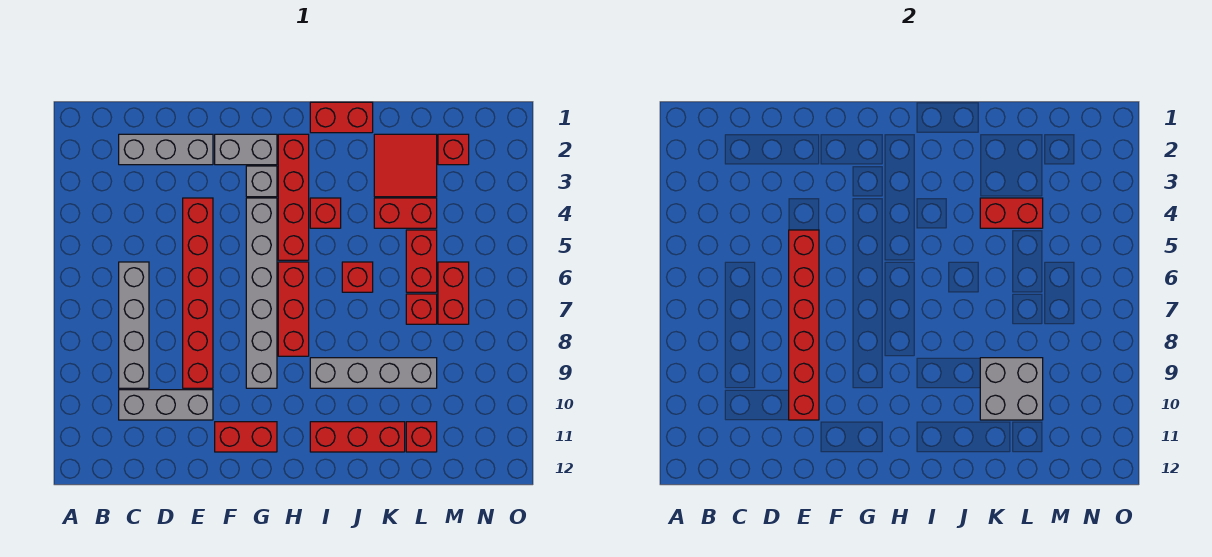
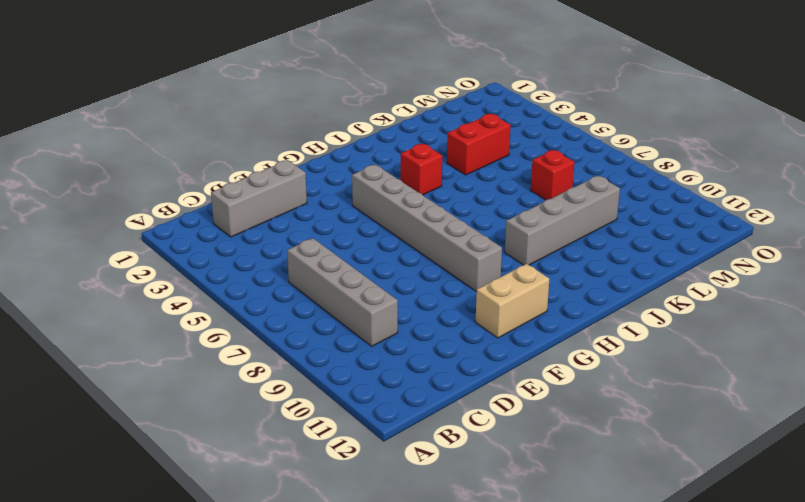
tan brick F11:G11 level 1 -> red brick F11:G11 level 1
none -> grey brick C10:E10 level 1
none -> red brick E4:E9 level 1
none -> grey brick F2:G2 level 1

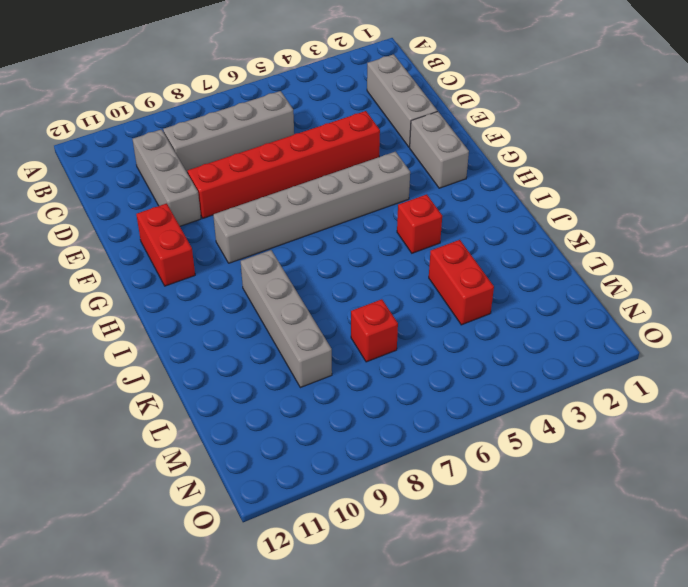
none -> grey brick G3 level 1
none -> red brick H2:H5 level 1
none -> red brick H6:H8 level 1

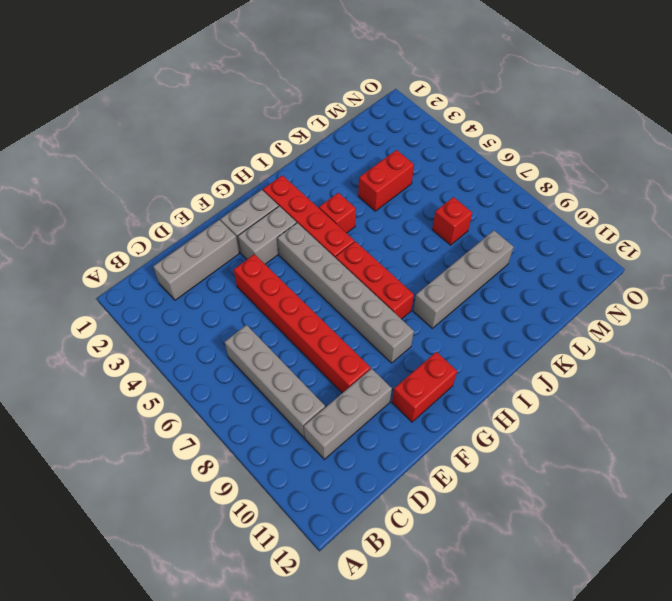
grey brick F3:G3 level 1 -> grey brick G3 level 1
none -> red brick I1:J1 level 1
none -> red brick I11:K11 level 1
none -> red brick J6 level 1

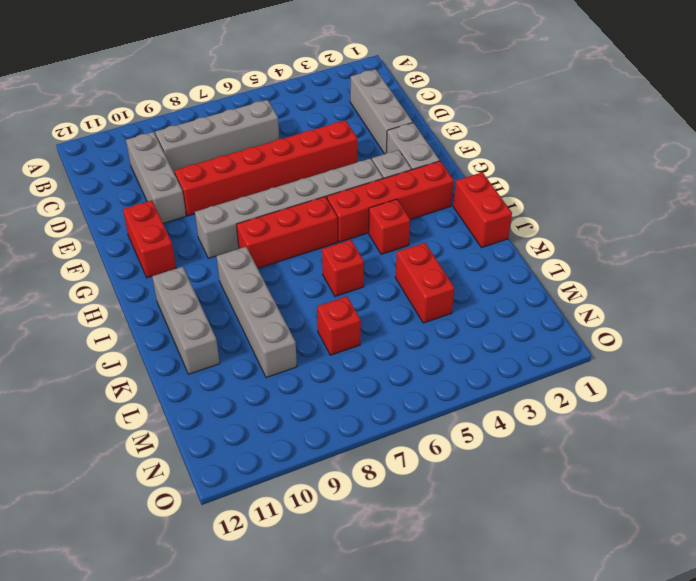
grey brick I11:K11 level 1 -> red brick I11:K11 level 1
none -> red tile K2:L3 level 1
none -> red brick L5:L6 level 1
none -> red brick L11 level 1

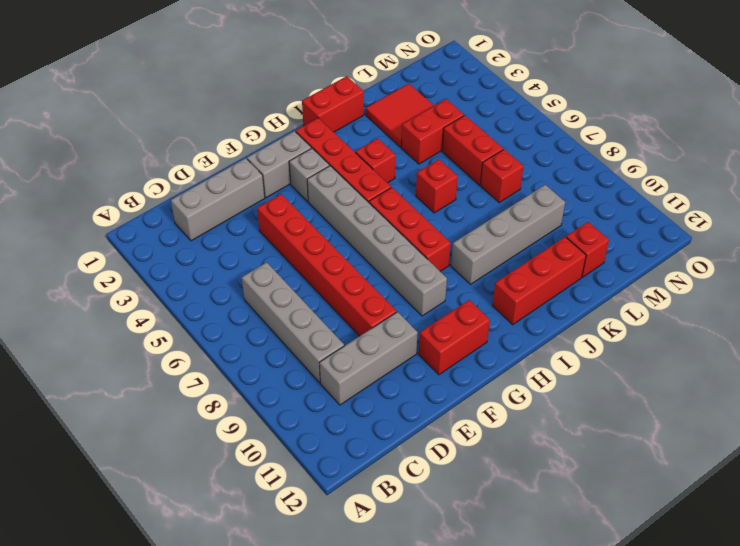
none -> red brick M2 level 1
none -> red brick M6:M7 level 1
none -> red brick E5:E10 level 2

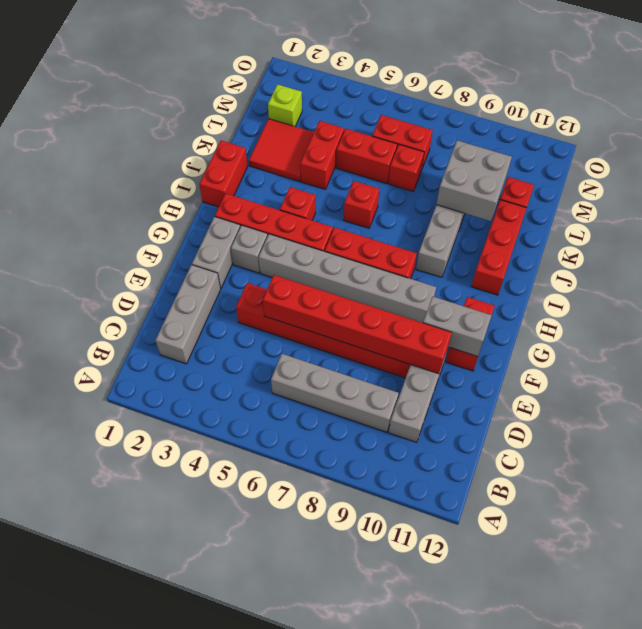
grey brick F10:F11 level 2 -> none
lime brick M2 level 1 -> red brick M2 level 1
none -> red brick K4:L4 level 2

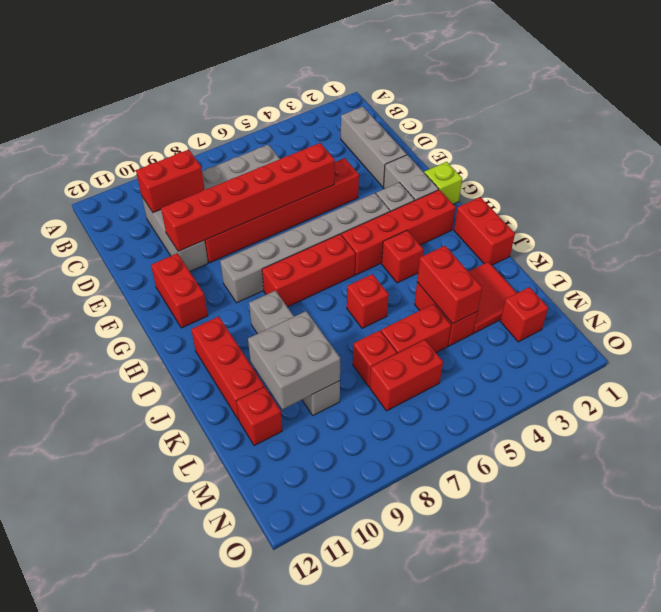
red brick C9:C10 level 2 -> none
lime brick G1 level 1 -> none

